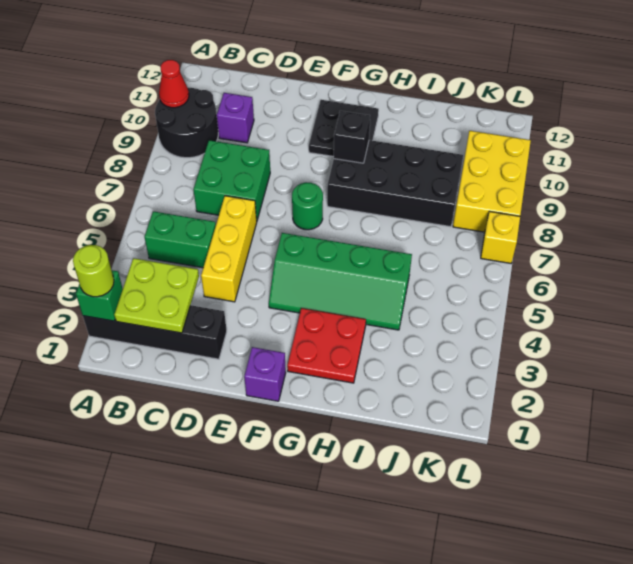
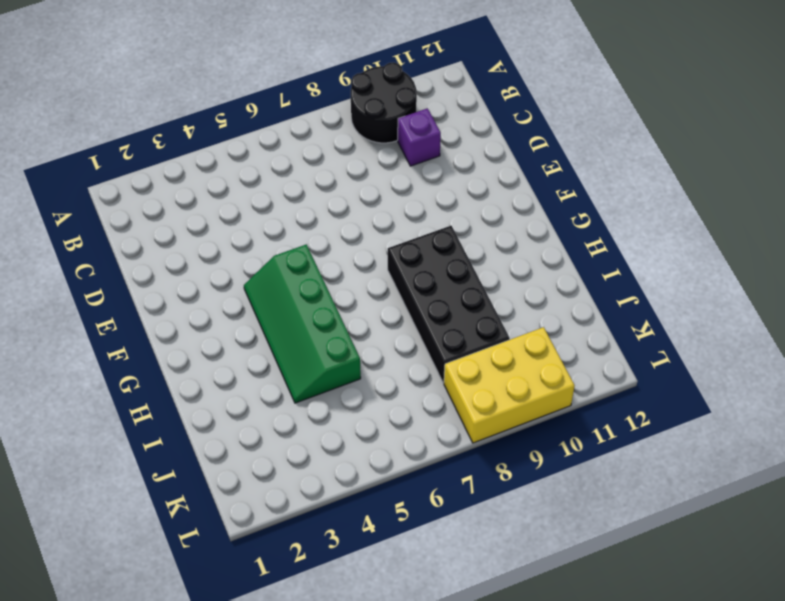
none -> black brick A2:D2 level 1
none -> green brick B5:C5 level 1
none -> green brick C7:D8 level 1

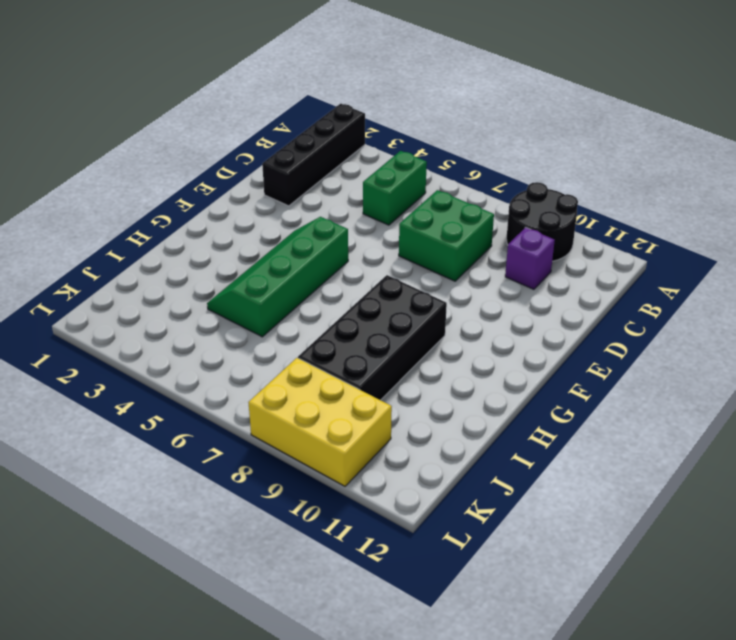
none -> yellow brick D4:D6 level 1
none -> purple brick F1 level 1
none -> green round brick F7 level 1

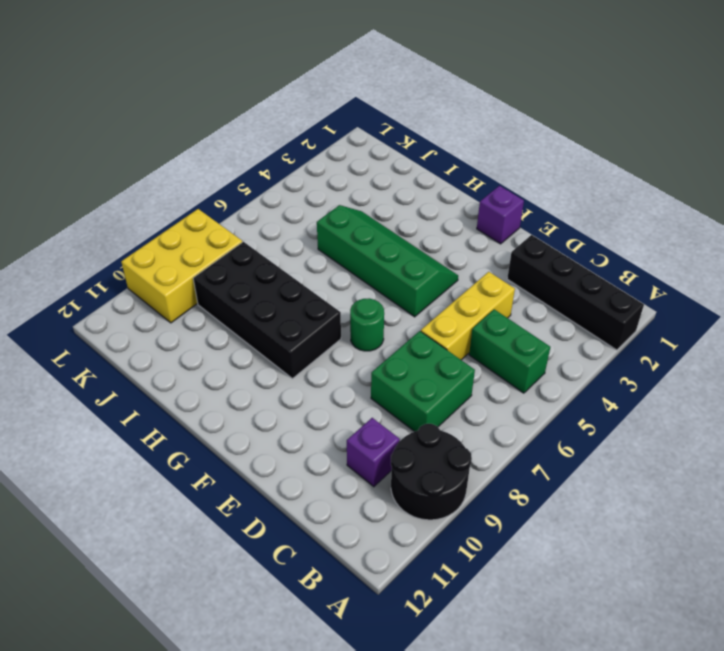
none -> black plate F10:G11 level 1
none -> red plate G2:H3 level 1
none -> yellow brick L7 level 1

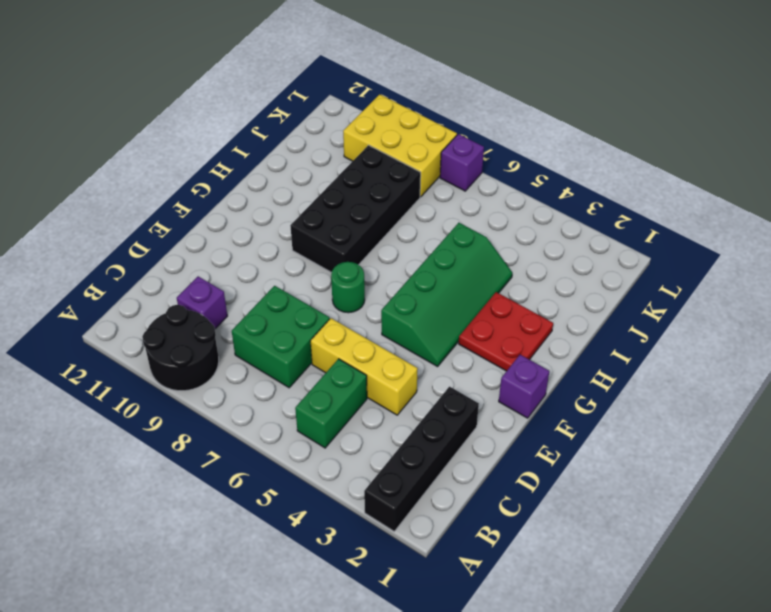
purple brick L7 level 1 -> yellow brick L7 level 1
none -> black plate F10:G11 level 1
none -> green brick A2 level 2
none -> red cone A10 level 2

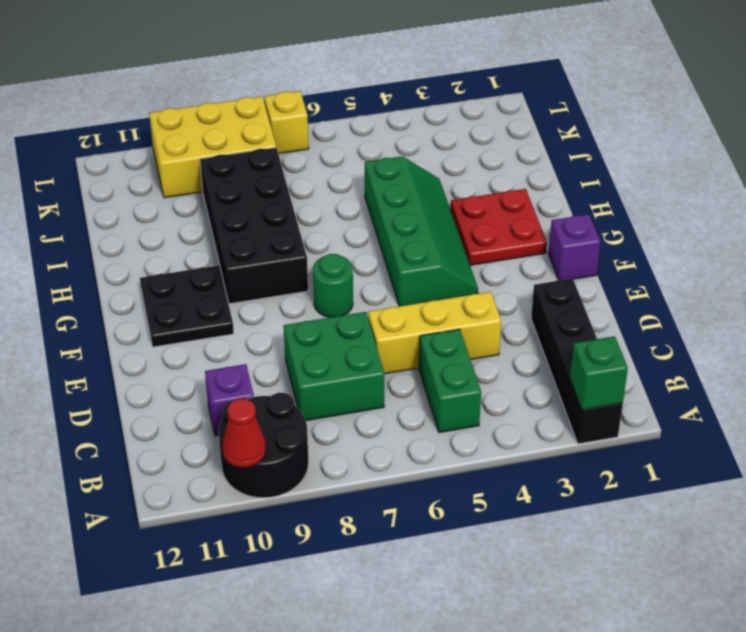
none -> lime plate B2:C3 level 2
none -> black brick G9 level 2
none -> lime round brick A2 level 3

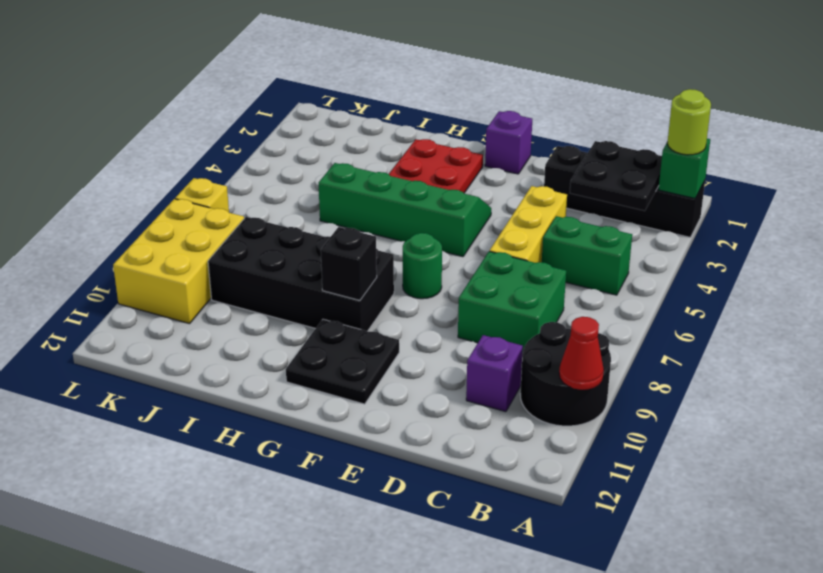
black plate B2:C3 level 2 -> lime plate B2:C3 level 2

